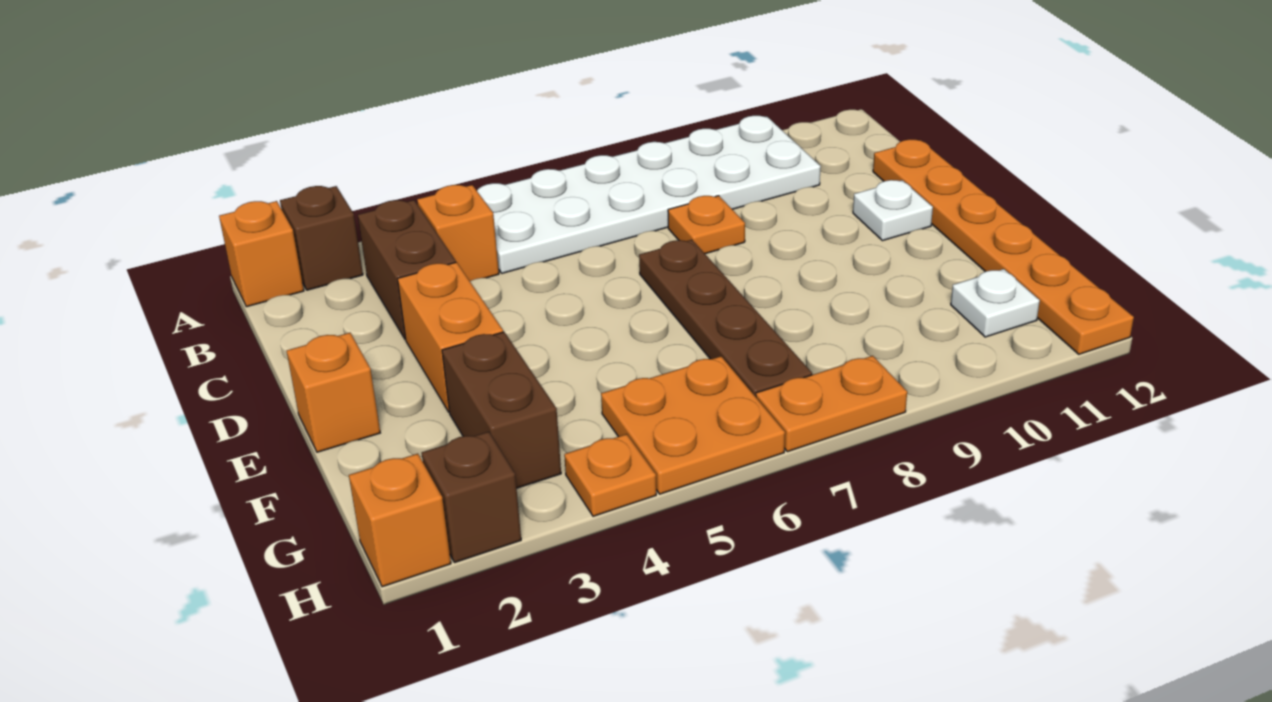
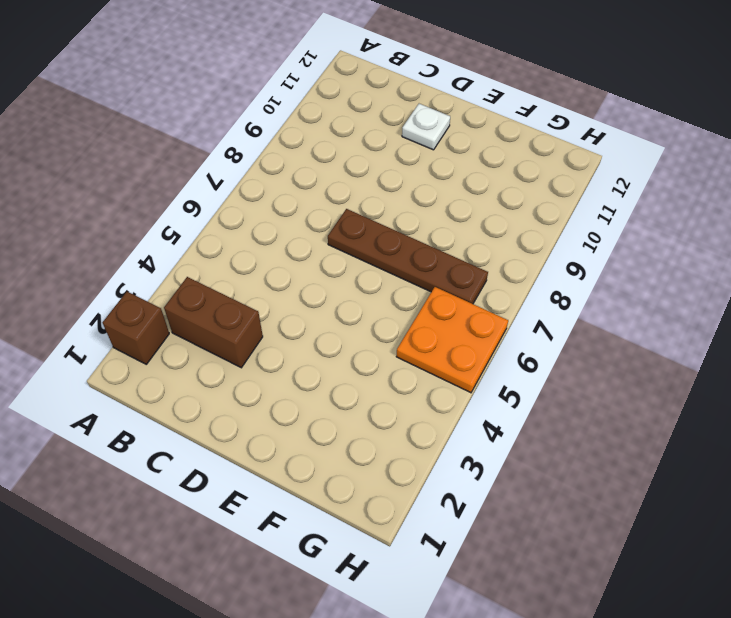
none -> orange brick A1 level 1
none -> white plate A5:B10 level 1
none -> orange brick B4 level 1

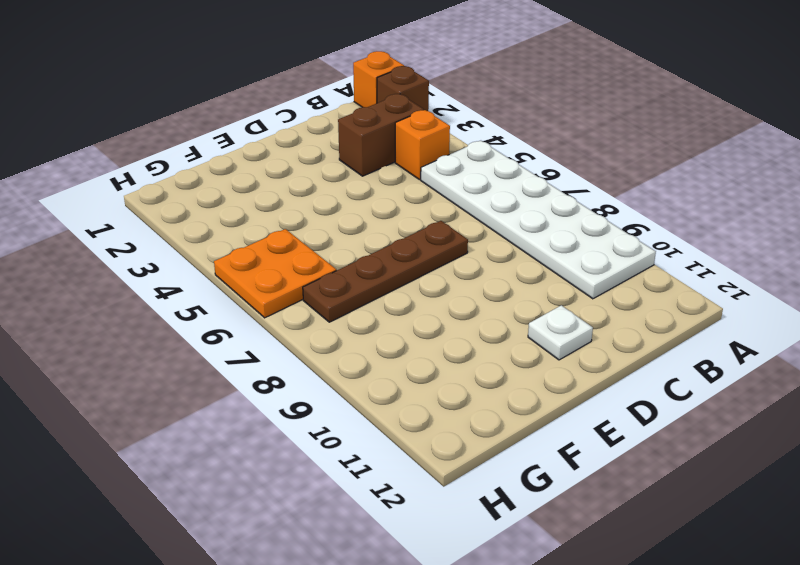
none -> orange plate C8 level 1
none -> orange plate C12:H12 level 1
none -> orange brick D3:E3 level 1

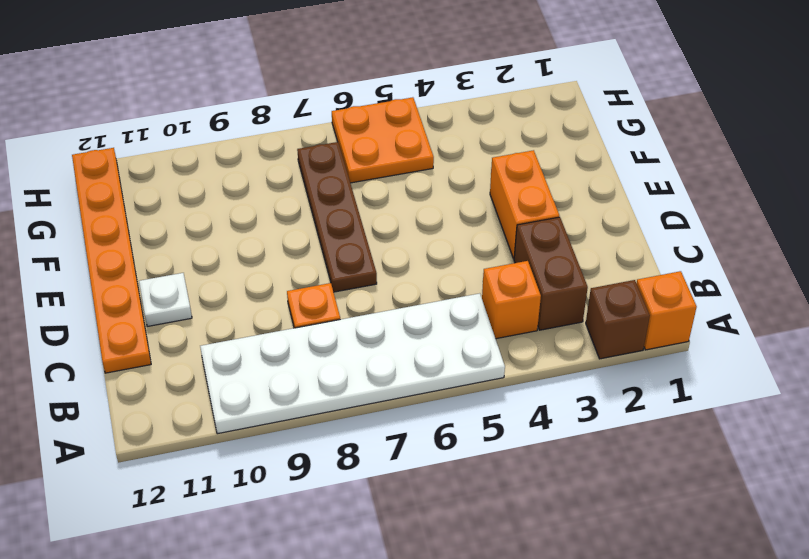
none -> orange brick E1 level 1
none -> brown brick F3:G3 level 1
none -> white plate G11 level 1

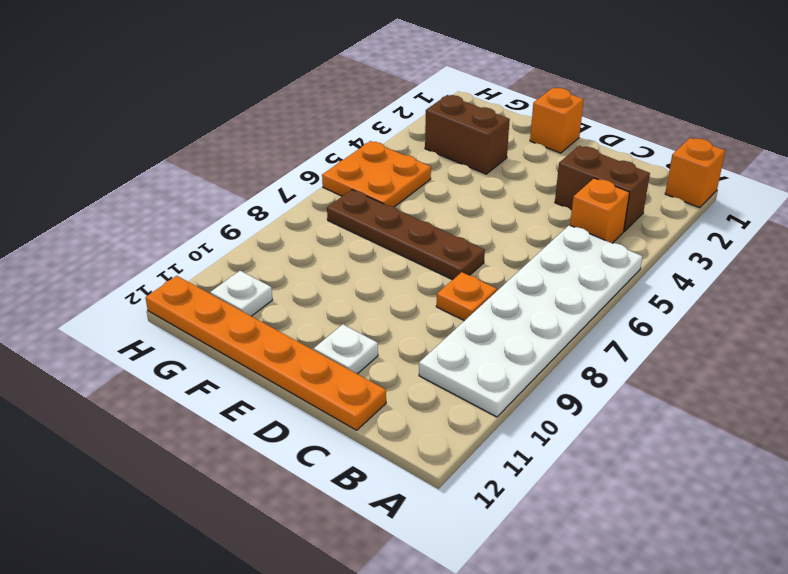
none -> brown brick A2 level 1
none -> orange brick D3:E3 level 1
none -> orange brick H1 level 1

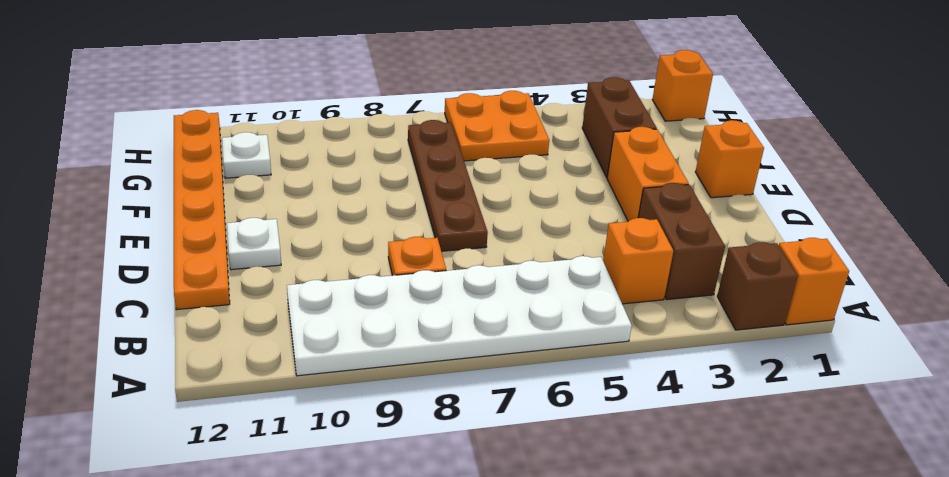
none -> brown brick H2 level 1
none -> orange plate H4 level 1
none -> orange plate H7:H8 level 1

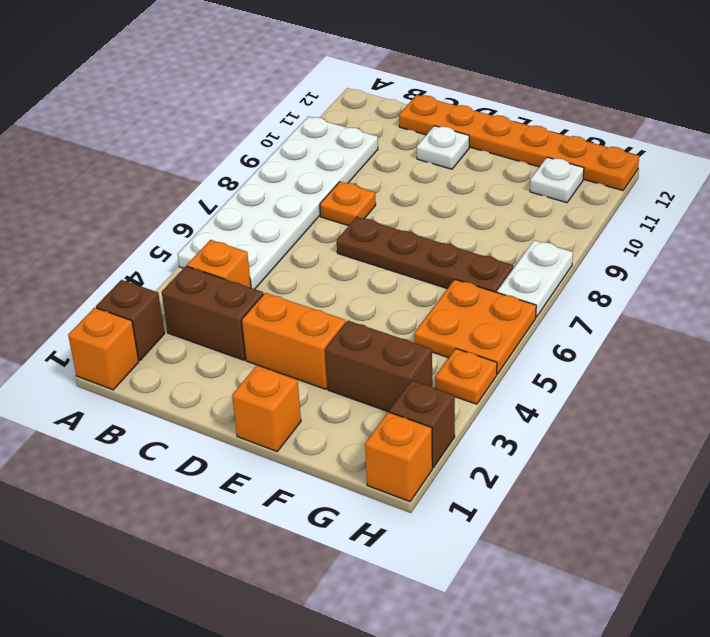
white plate H7:H8 level 1 -> orange plate H7:H8 level 1

